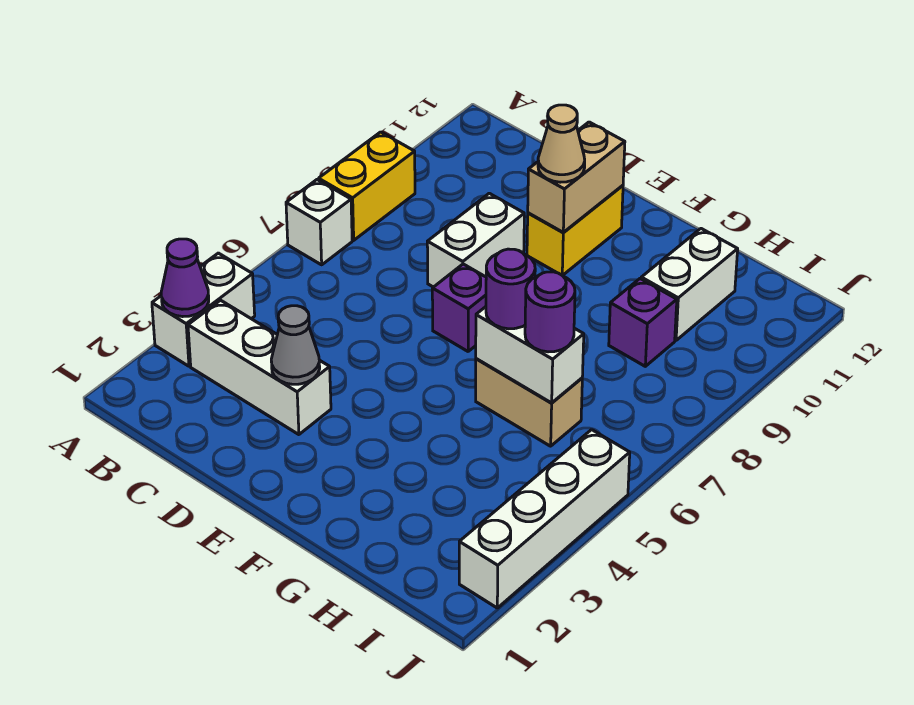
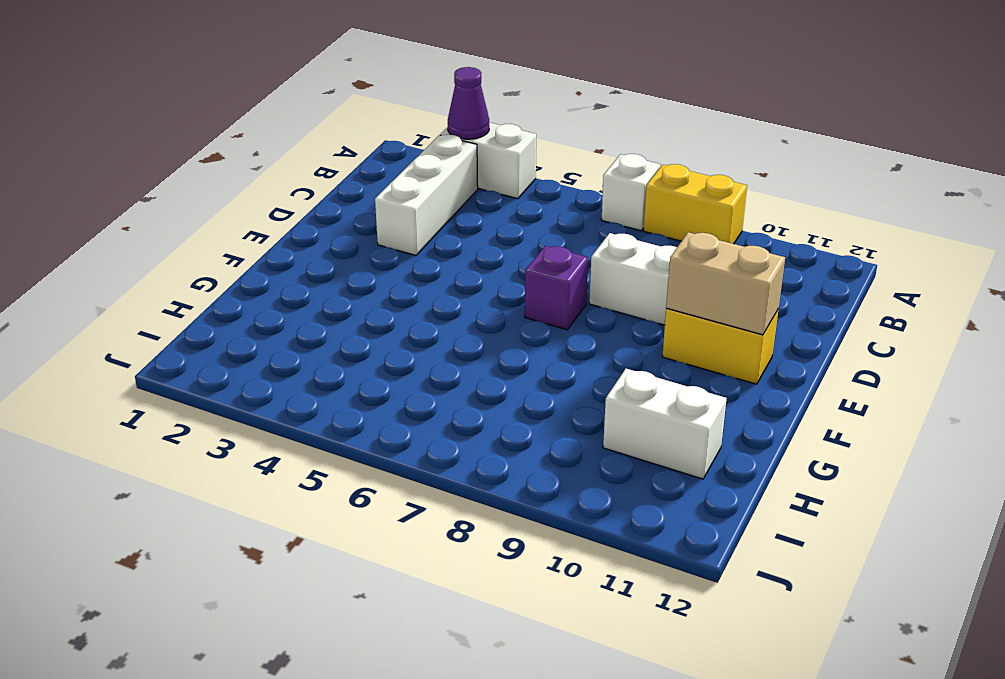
none -> tan brick G6:H6 level 1
none -> purple brick H9 level 1
none -> white brick J2:J5 level 1

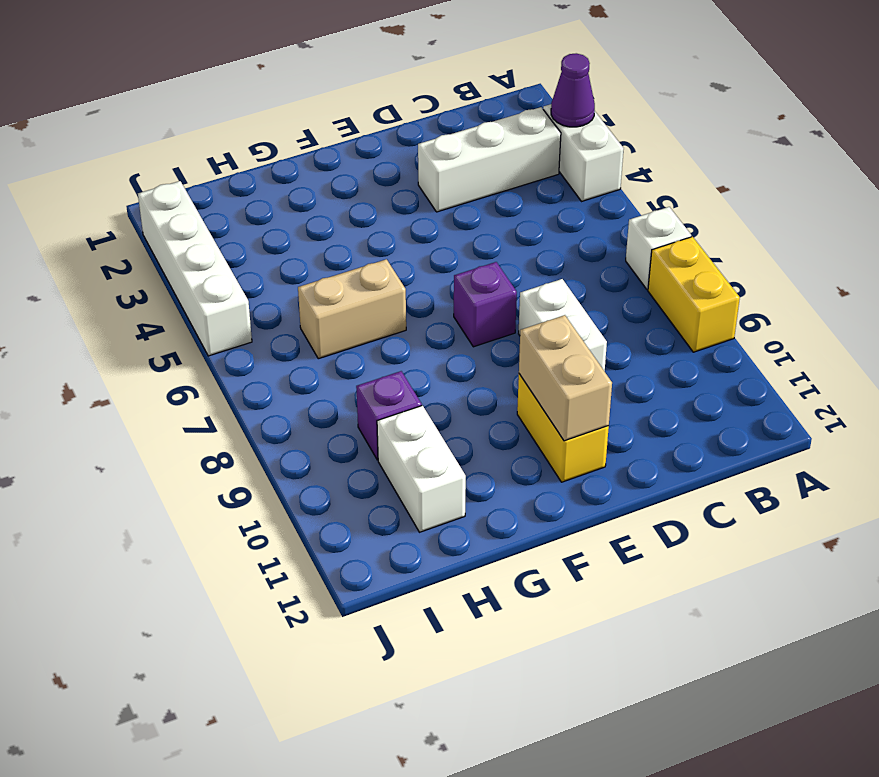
none -> grey cone D3 level 2
none -> white brick G6:H6 level 2
none -> tan cone E10 level 3

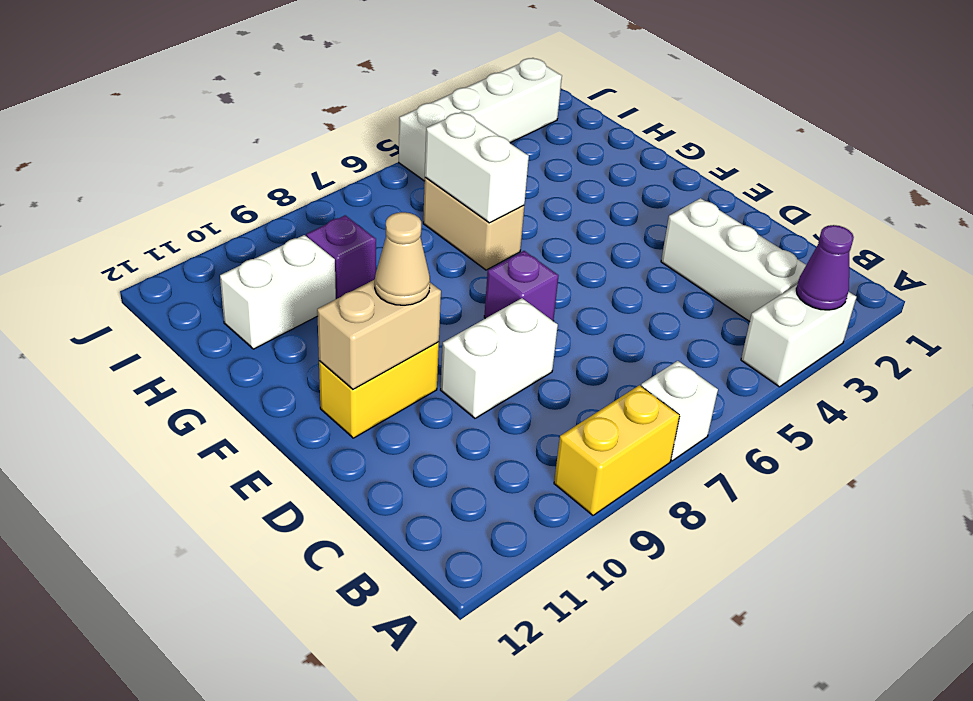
none -> grey cone D3 level 2
none -> purple round brick G6 level 3
none -> purple round brick H6 level 3

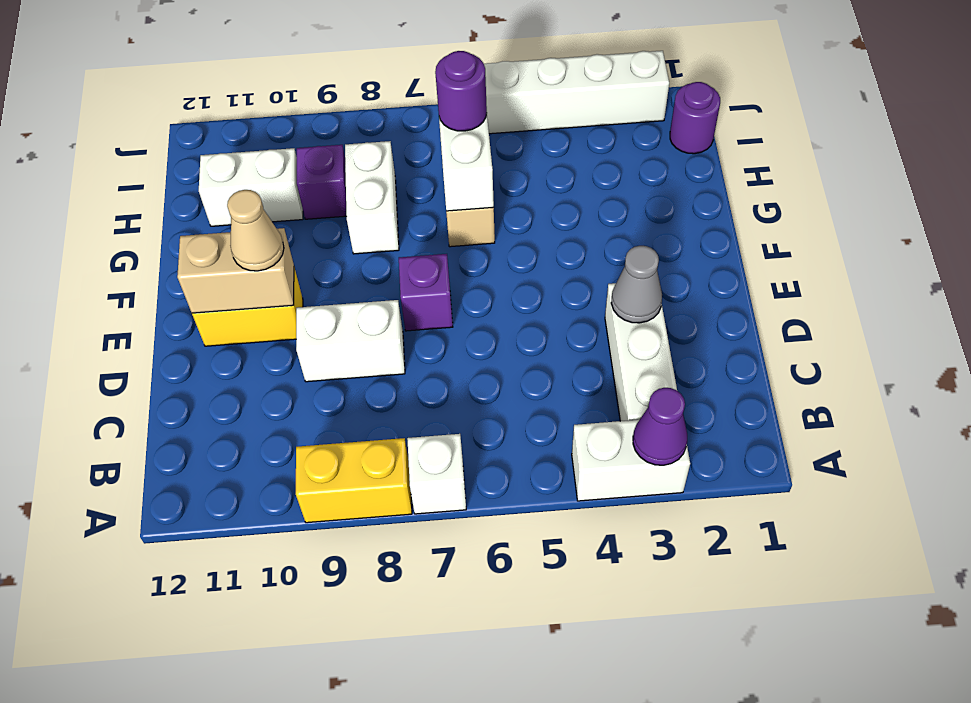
white brick G8:H8 level 1 -> none
purple round brick I1 level 1 -> purple round brick G6 level 3

